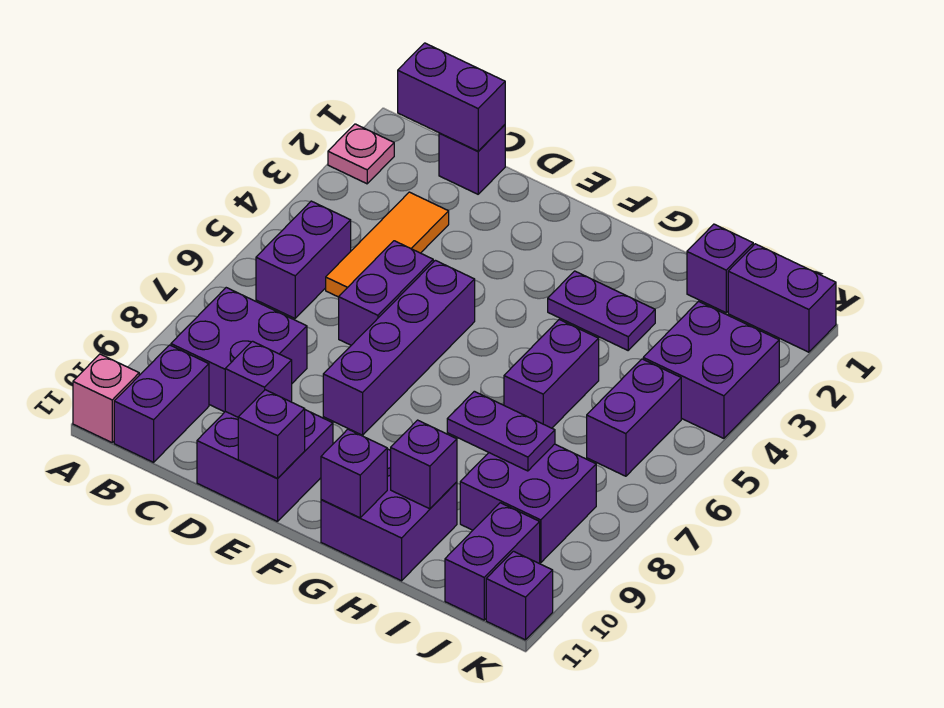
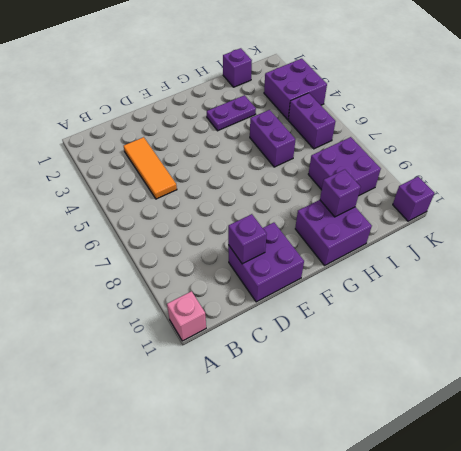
none -> pink plate A2 level 1
none -> purple brick B5:B6 level 1
none -> purple brick B8:C9 level 1

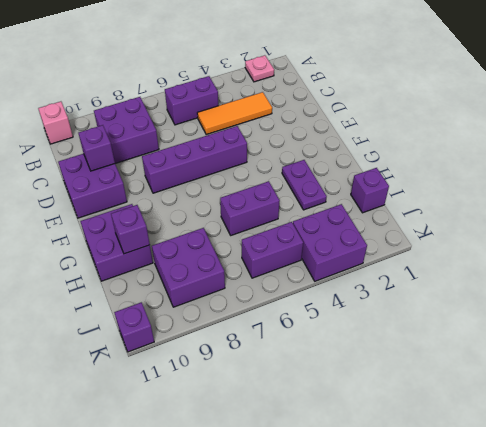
none -> purple brick B10:B11 level 1
none -> purple brick C1 level 1
none -> purple brick D5:D6 level 1

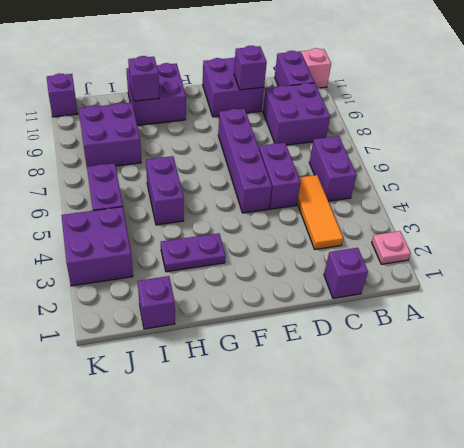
none -> purple brick J1:K1 level 1
none -> purple brick J10:J11 level 1
none -> purple brick B1:C1 level 2

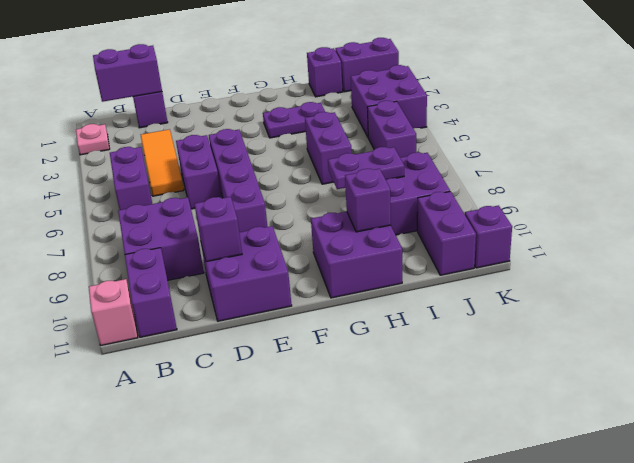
none -> purple brick E11 level 2
none -> purple brick G11 level 2

